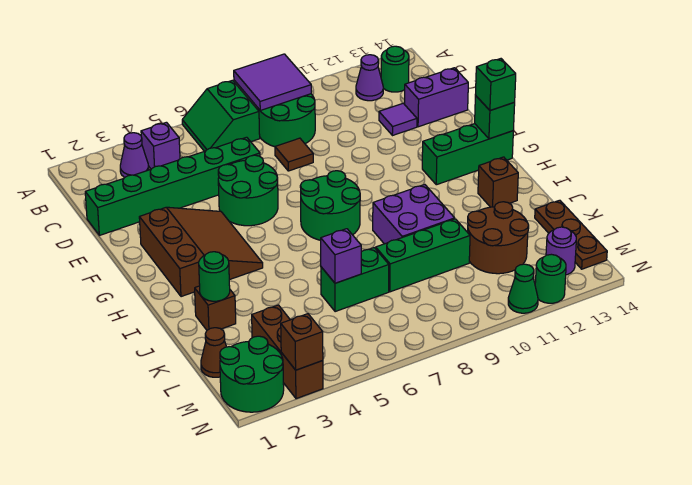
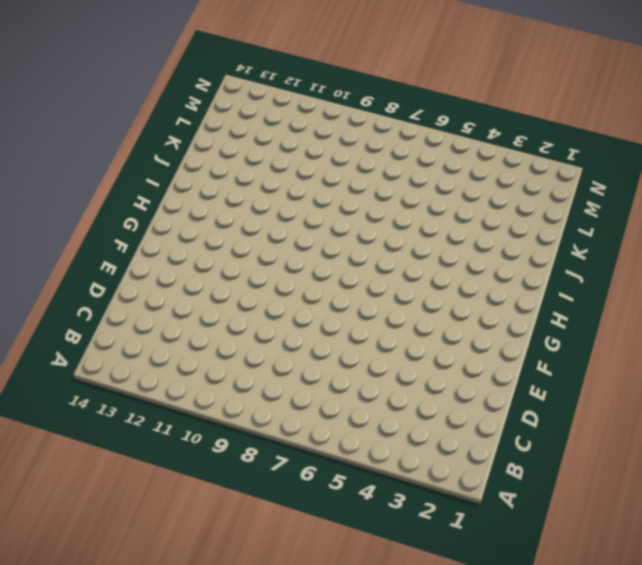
none -> green slope A6:B7 level 1 top 7
none -> purple cone B3 level 1
none -> purple brick B4 level 1
none -> green round brick B8:C9 level 1

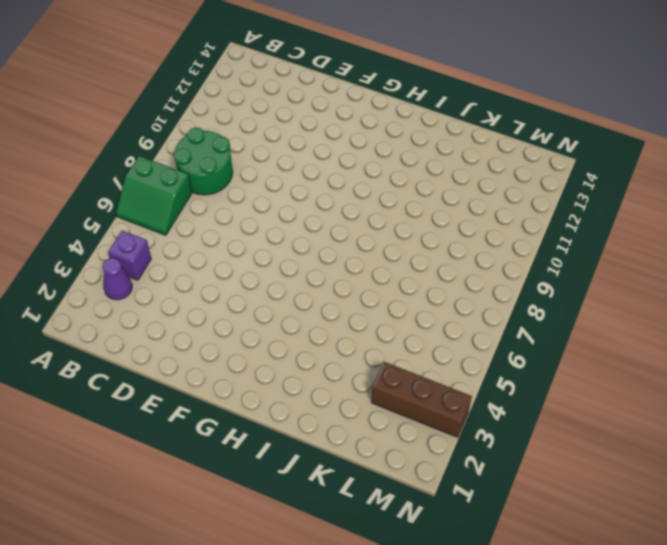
none -> purple cone B12 level 1
none -> green round brick B13 level 1
none -> green brick D1:D6 level 1
none -> brown tile D8 level 1

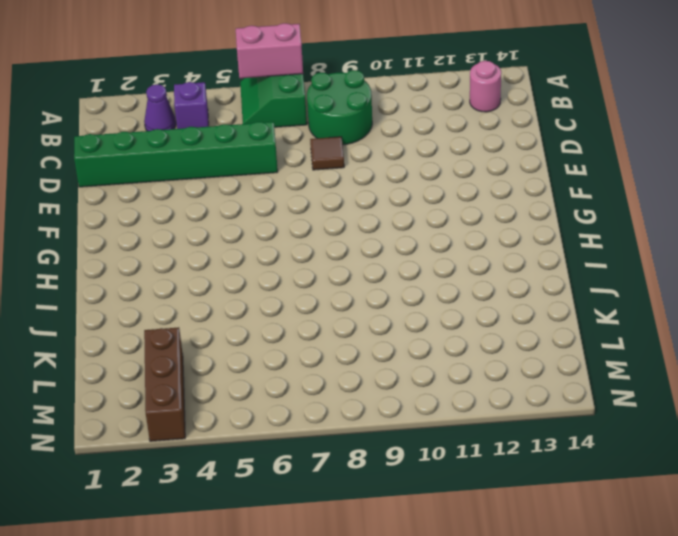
pink brick A6:A7 level 2 -> none
pink round brick B13 level 1 -> green round brick B13 level 1
none -> purple cone B12 level 1
none -> purple tile D12 level 1
none -> purple brick D13:D14 level 1
none -> green round brick E5:F6 level 1

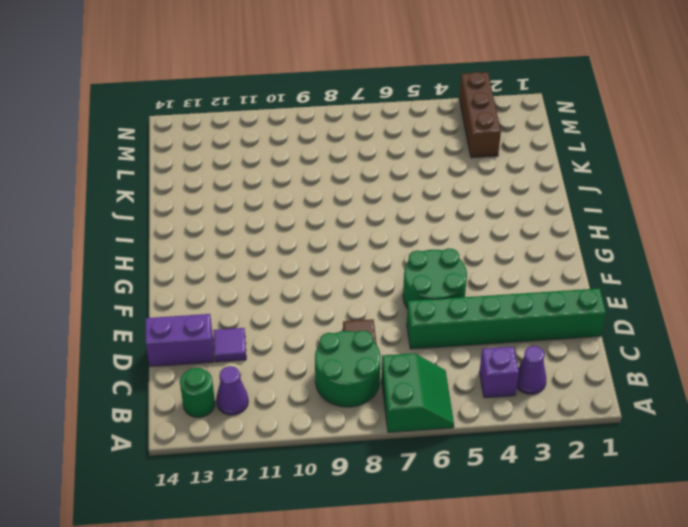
none -> brown slope F2:H4 level 1 top 2
none -> green round brick G7:H8 level 1
none -> green brick G12:G14 level 1
none -> purple brick I9:J10 level 1

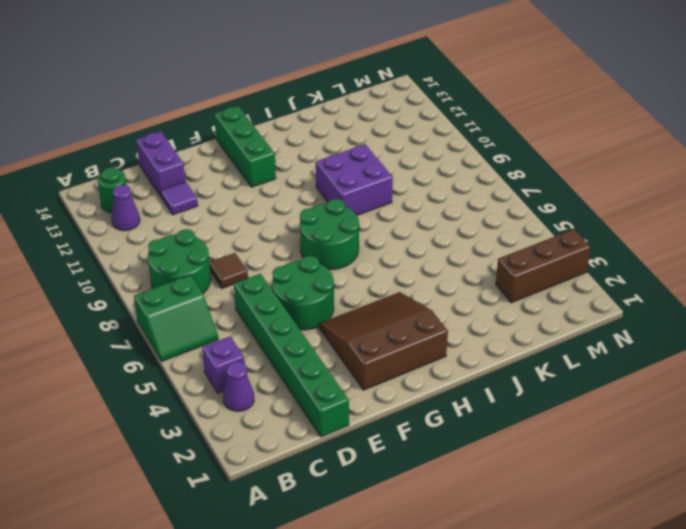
none -> brown brick I13 level 1
none -> brown brick J2 level 1
none -> green brick K6:K7 level 1
none -> green brick K8:K10 level 1

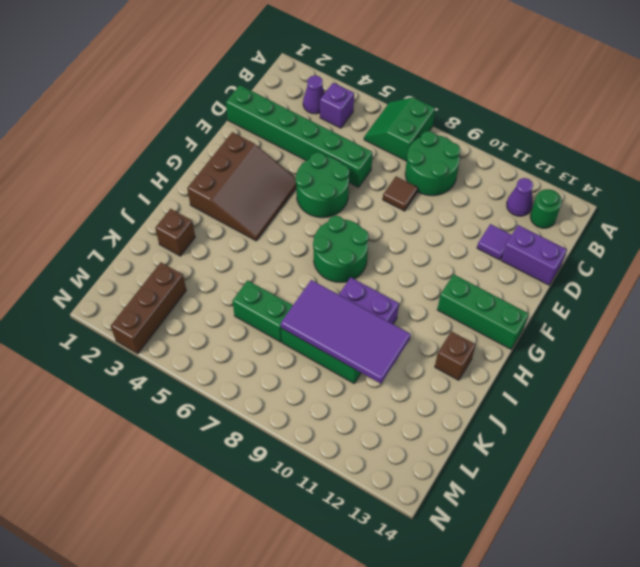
purple tile J8:K11 level 2 -> none
none -> brown round brick K11:L12 level 1
none -> brown plate K14:M14 level 1
none -> brown cone L1 level 1
none -> green round brick M1:N2 level 1

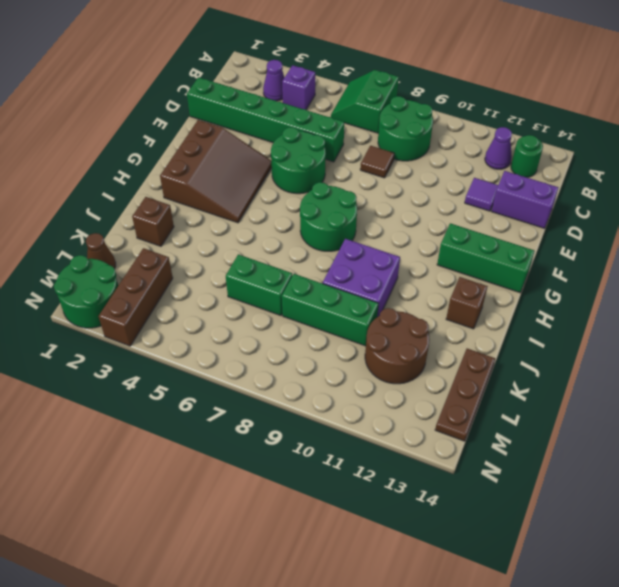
none -> purple round brick M13 level 1
none -> green cone N11 level 1
none -> green round brick N12 level 1
none -> purple tile A8:B9 level 2

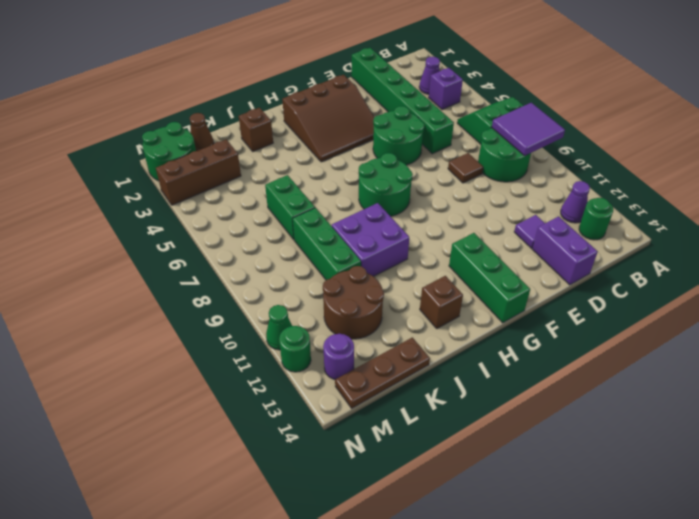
none -> green brick G14 level 2
none -> green round brick J2 level 2
none -> purple brick K6 level 2
none -> brown brick N3 level 2

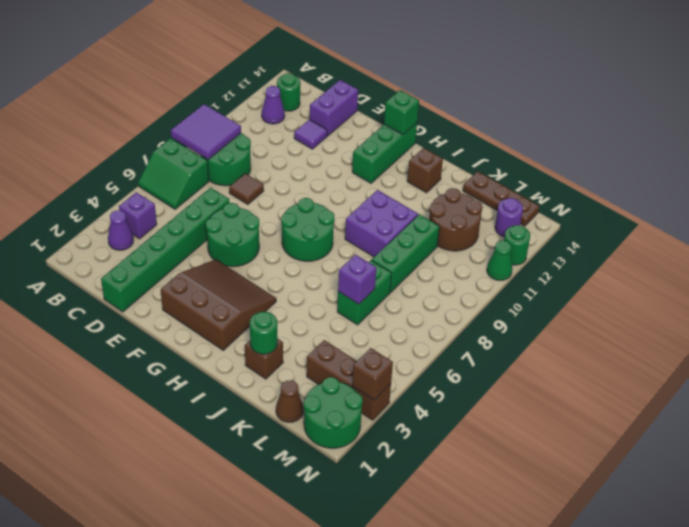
none -> green brick G14 level 3

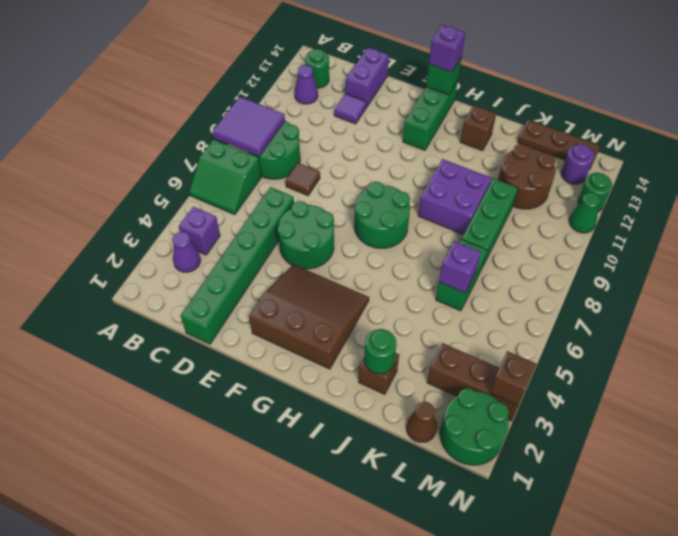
purple brick G14 level 3 -> green brick G14 level 3

